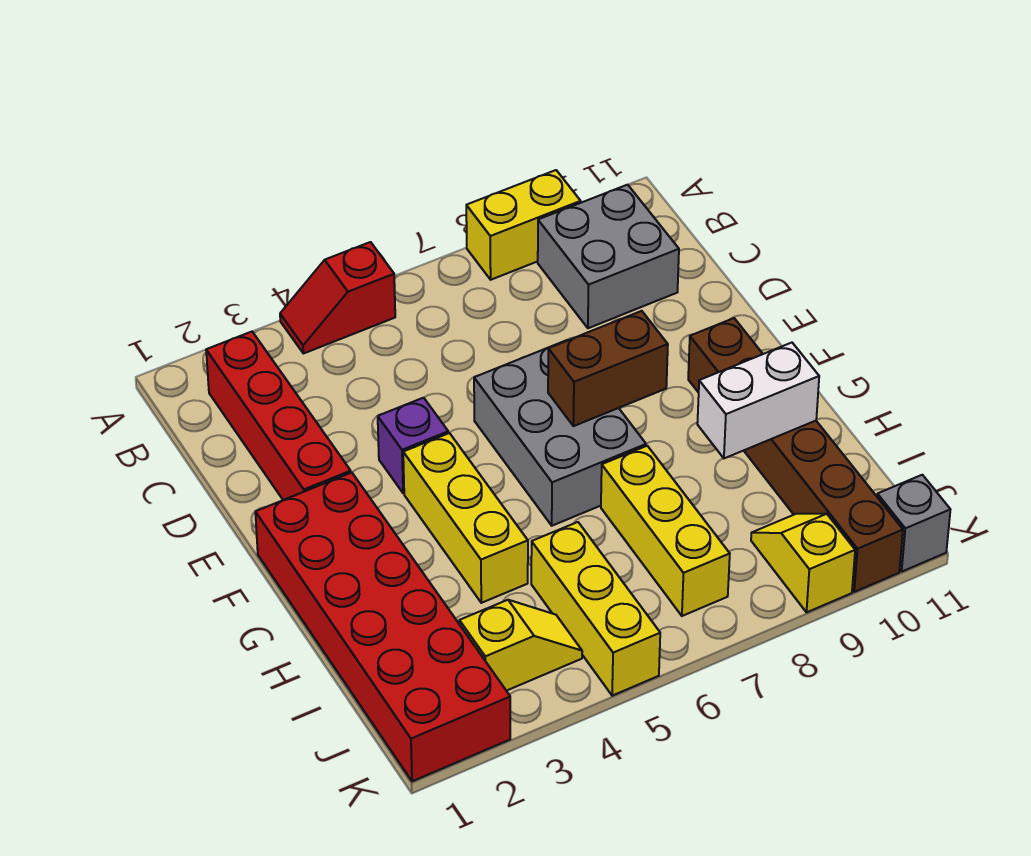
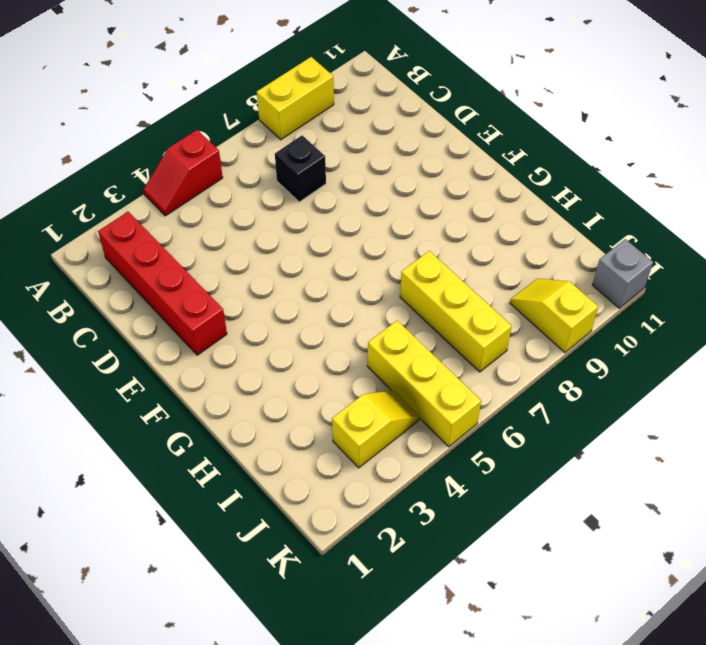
black brick C7 level 1 -> none
none -> grey brick B9:C10 level 1
none -> purple brick E4 level 1
none -> grey brick E6:G7 level 1

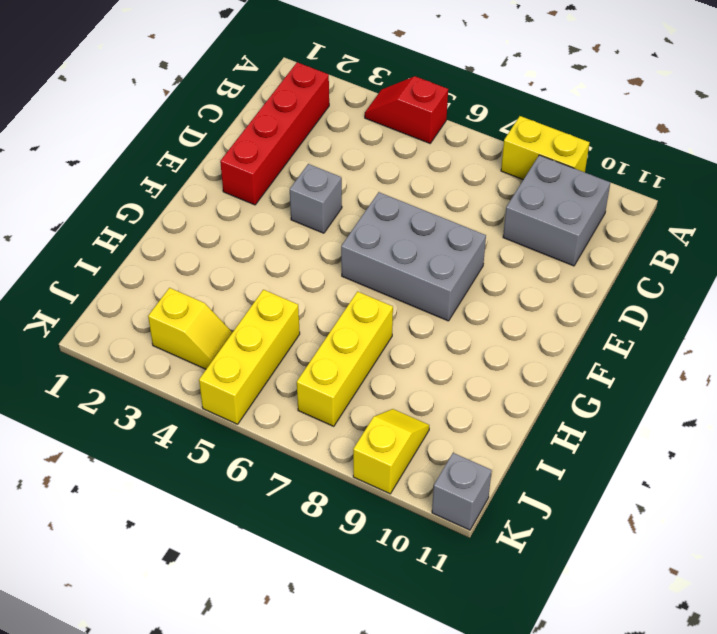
grey brick E4 level 1 -> purple brick E4 level 1
grey brick E6:F8 level 1 -> grey brick E6:G7 level 1
none -> red brick F1:K2 level 1
none -> yellow brick F4:H4 level 1
none -> brown brick F10:K10 level 1

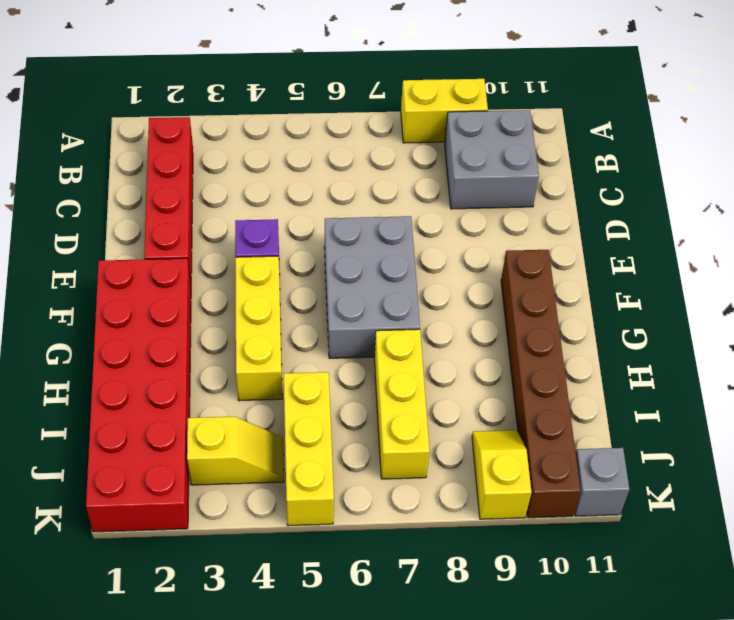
none -> red slope A4:A5 level 1 top 5
none -> brown brick F7:F8 level 2
none -> white brick H9:H10 level 2

